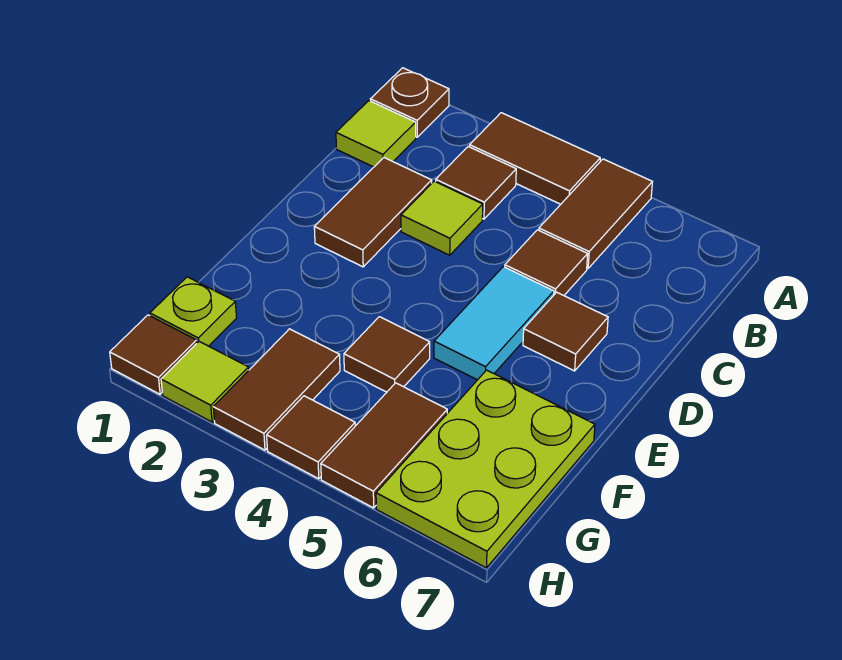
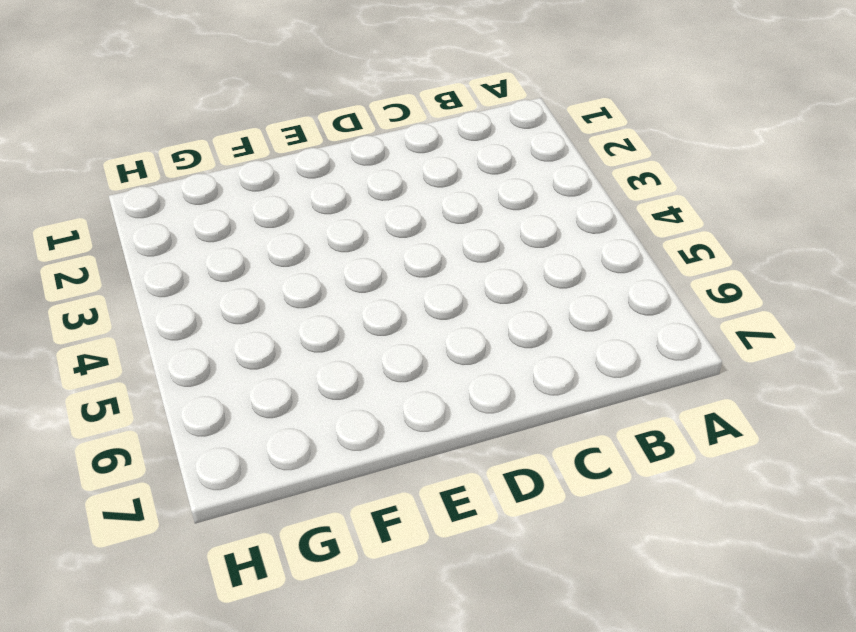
none -> brown plate A1 level 1
none -> brown tile A3:A4 level 1
none -> brown tile A5:B5 level 1

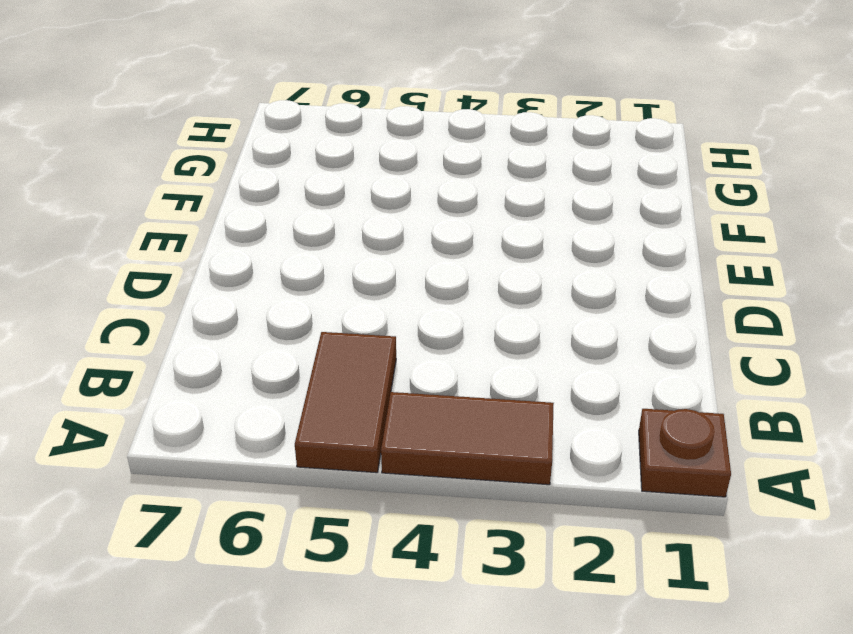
none -> lime tile B1 level 1
none -> brown tile B3 level 1
none -> brown tile C2:D2 level 1

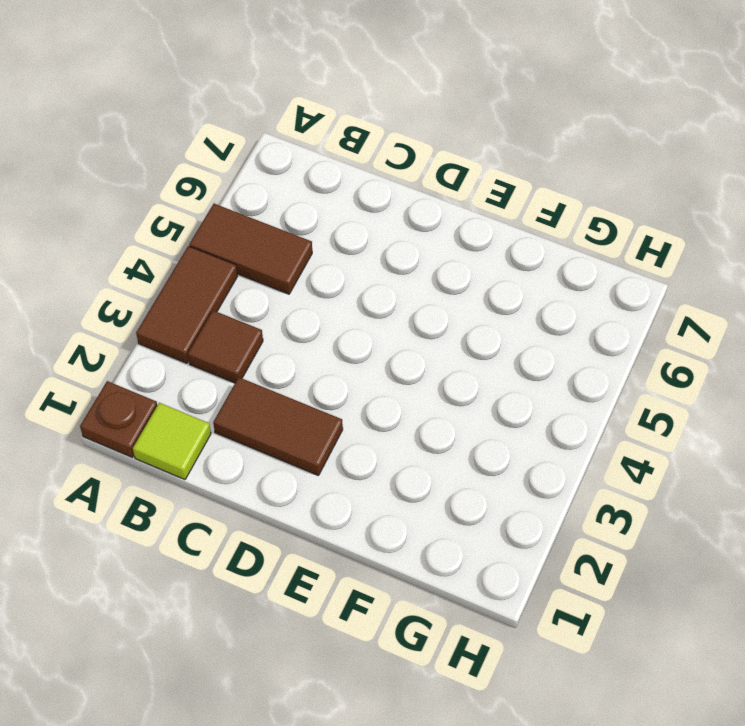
none -> lime tile C3 level 1
none -> brown tile C5 level 1
none -> cyan tile D5:E5 level 1

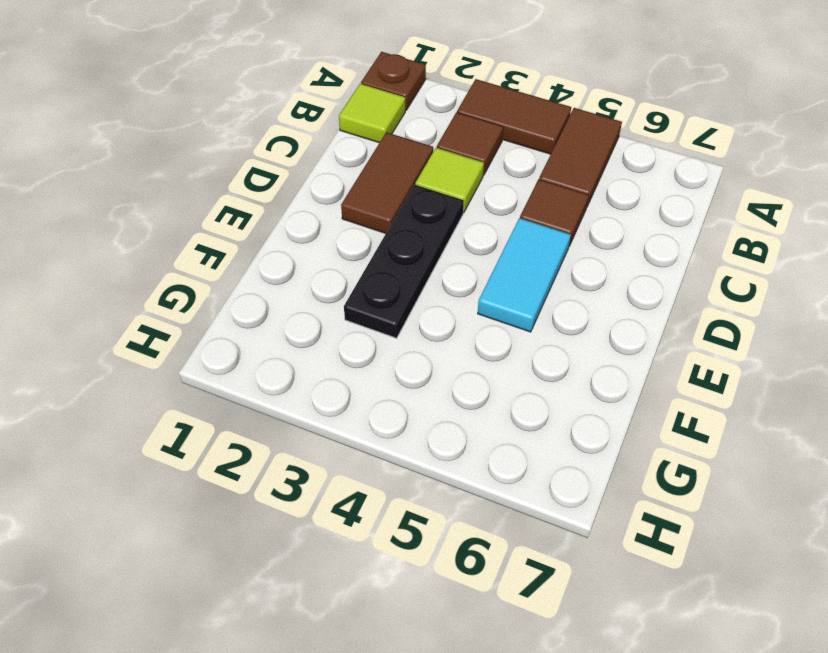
black plate D3:F3 level 1 -> none
none -> brown tile D6 level 1
none -> brown tile F4 level 1
none -> lime plate F6:H7 level 1

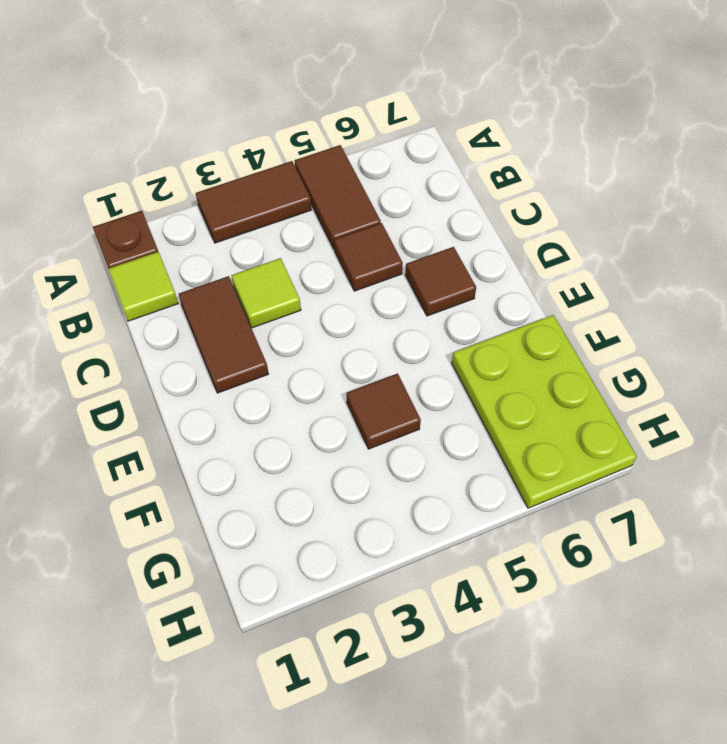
none -> brown tile B3 level 1
none -> cyan tile D5:E5 level 1
none -> lime plate G1 level 1

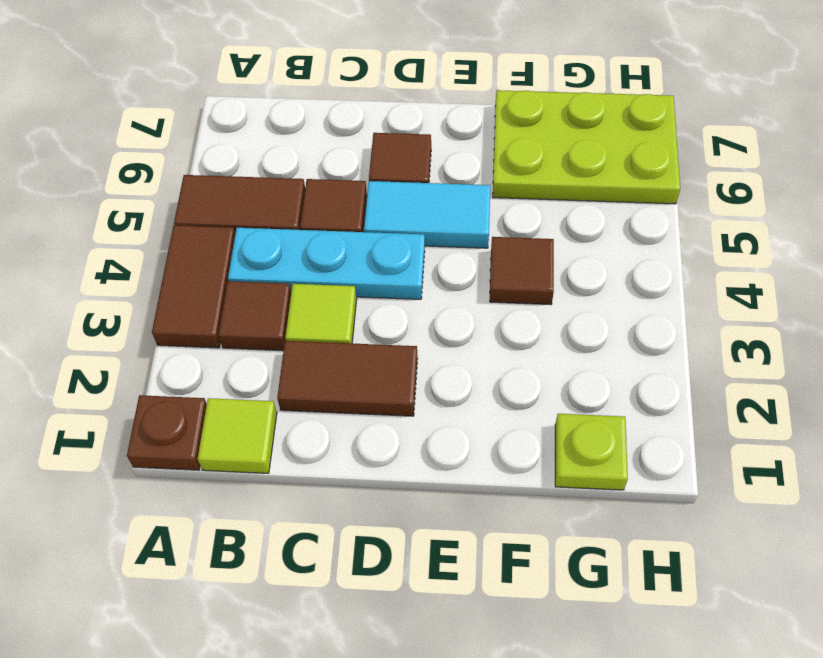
cyan plate B4:D4 level 1 -> none
none -> brown tile G3:H3 level 1
none -> brown tile G5:H5 level 1
none -> brown tile H1 level 1

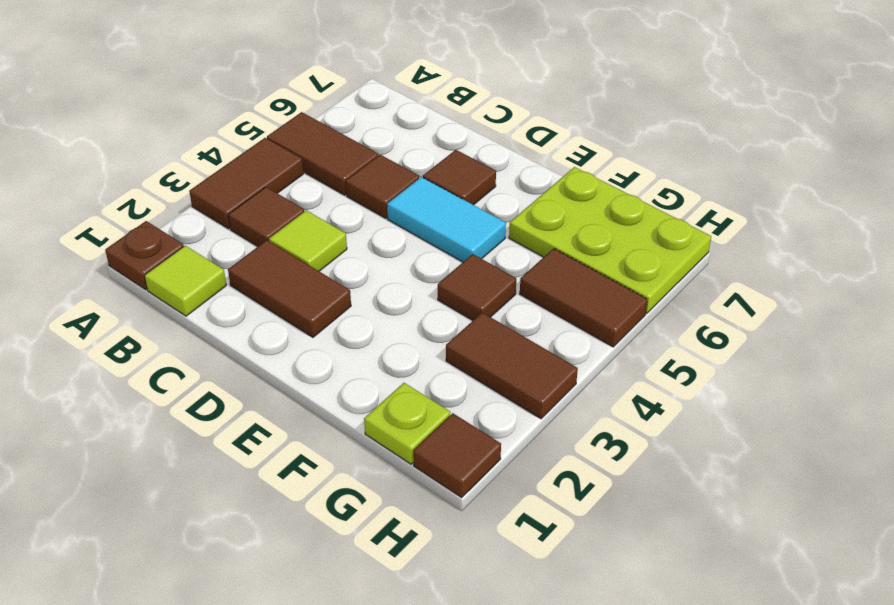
none -> lime tile H2 level 1
none -> brown tile H4 level 1

